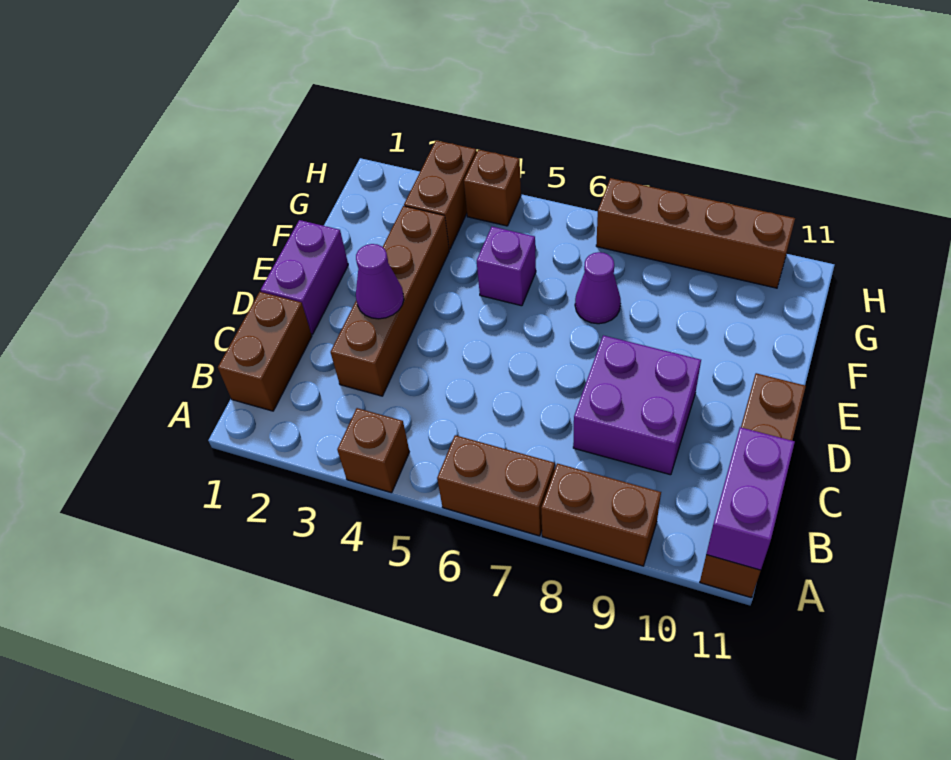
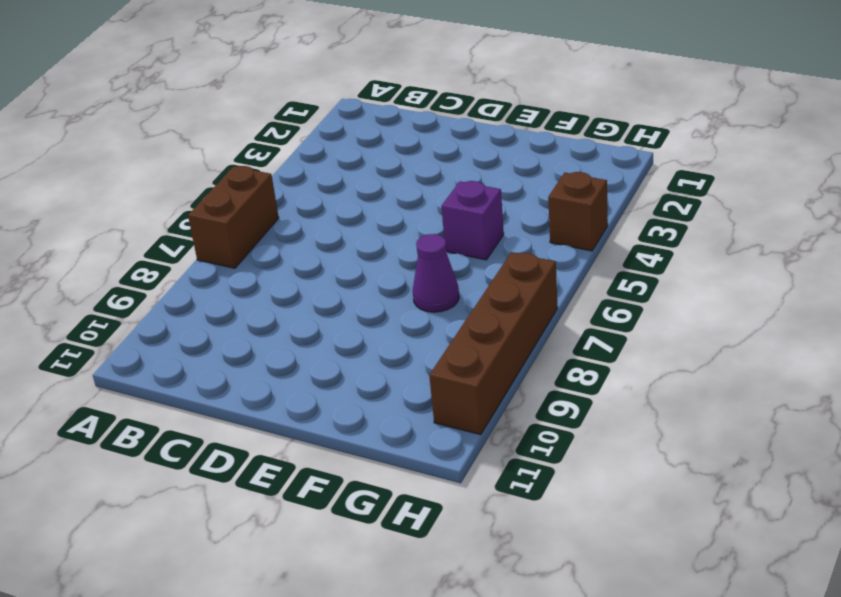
none -> brown brick A4 level 1
none -> brown brick A8:A9 level 1
none -> brown brick A11:D11 level 1

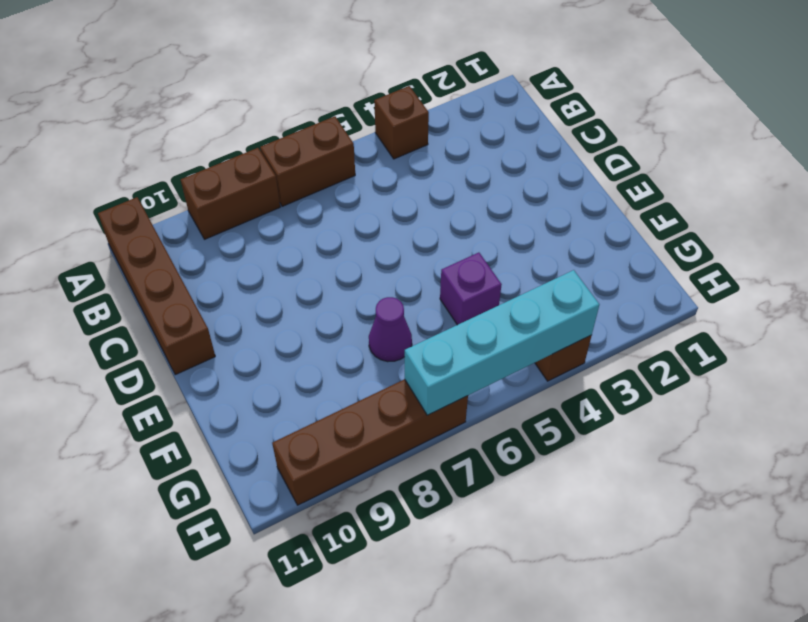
cyan brick H4:H7 level 2 -> none
none -> brown brick B1:C1 level 1
none -> brown brick C3:F3 level 1
none -> purple brick C8:D9 level 1

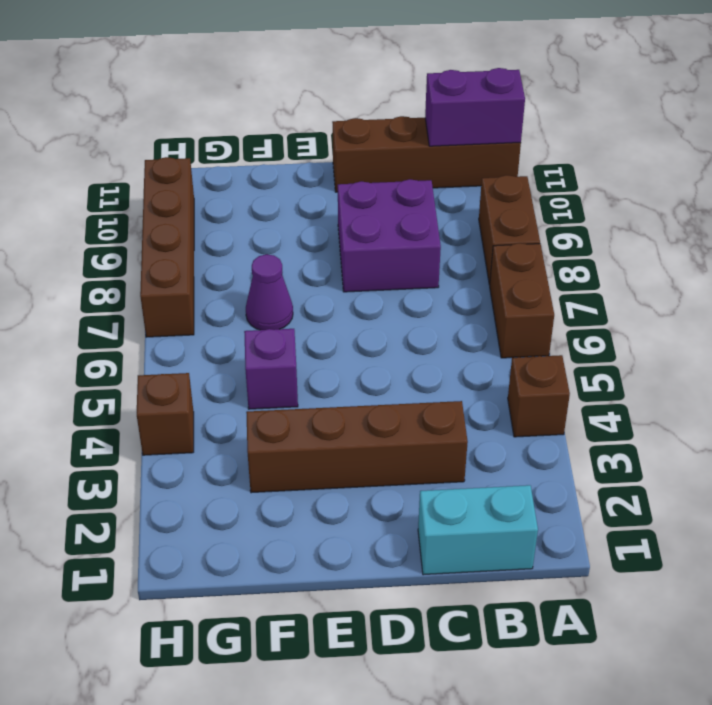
cyan brick B1:C1 level 1 -> brown brick B1:C1 level 1
none -> purple brick D1:E1 level 1
none -> brown brick G3:H3 level 1
none -> purple cone D3 level 2

